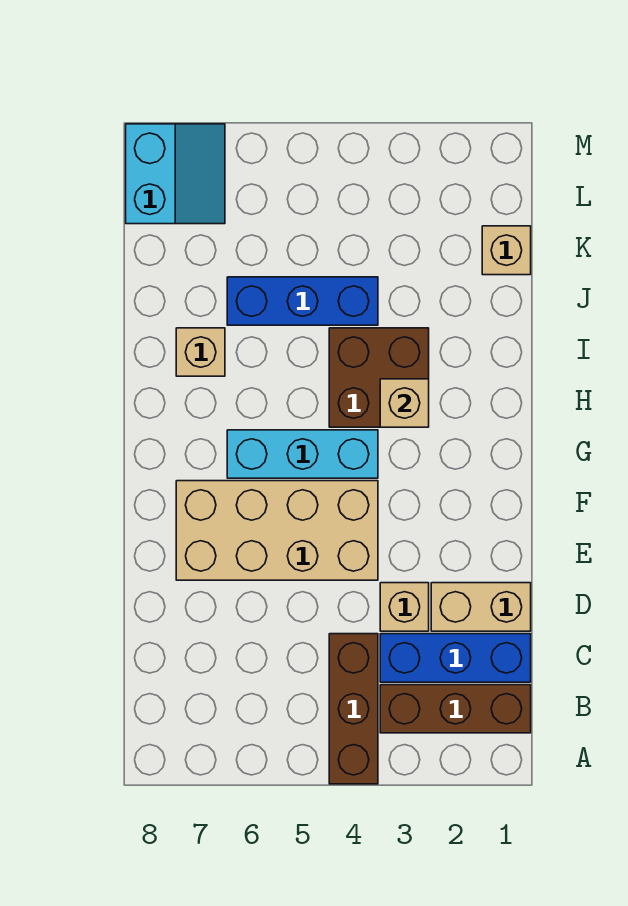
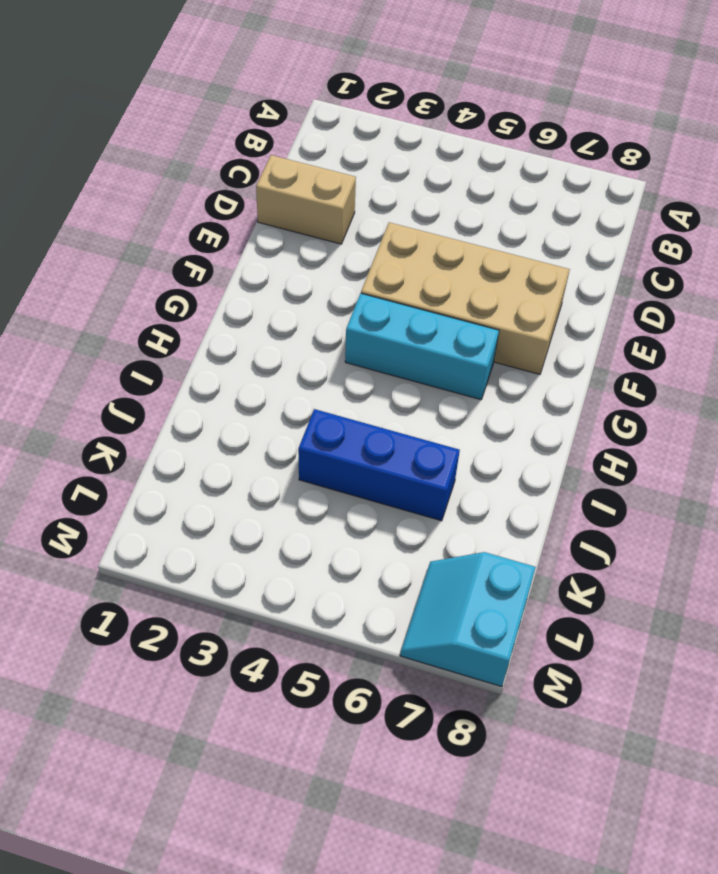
none -> brown brick A4:C4 level 1
none -> brown brick B1:B3 level 1
none -> blue brick C1:C3 level 1

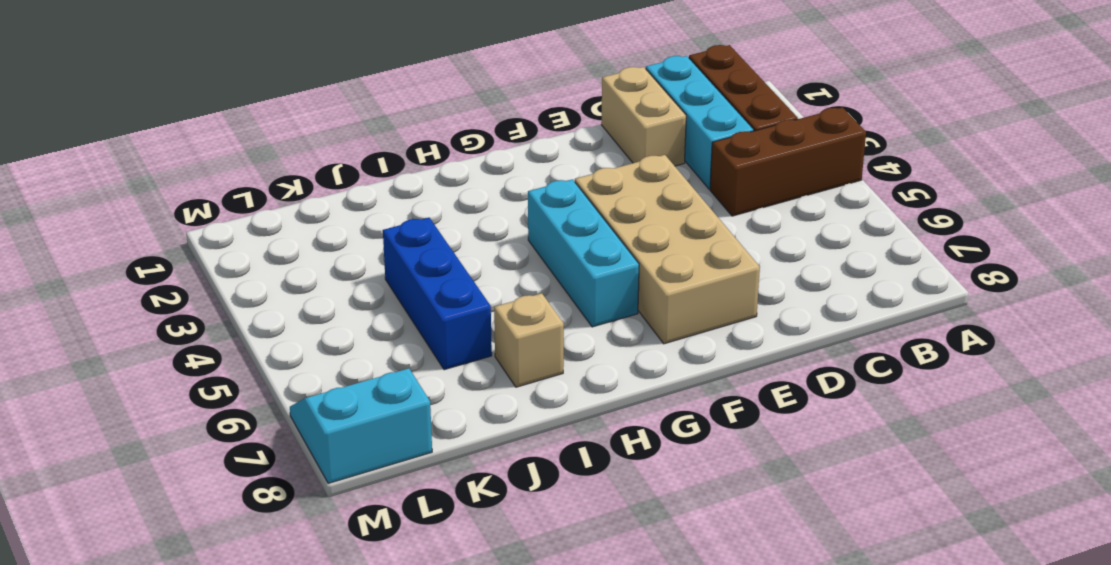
cyan brick C1:C3 level 1 -> blue brick C1:C3 level 1
none -> tan brick D3 level 1
none -> brown brick H3:I4 level 1
none -> tan brick K1 level 1

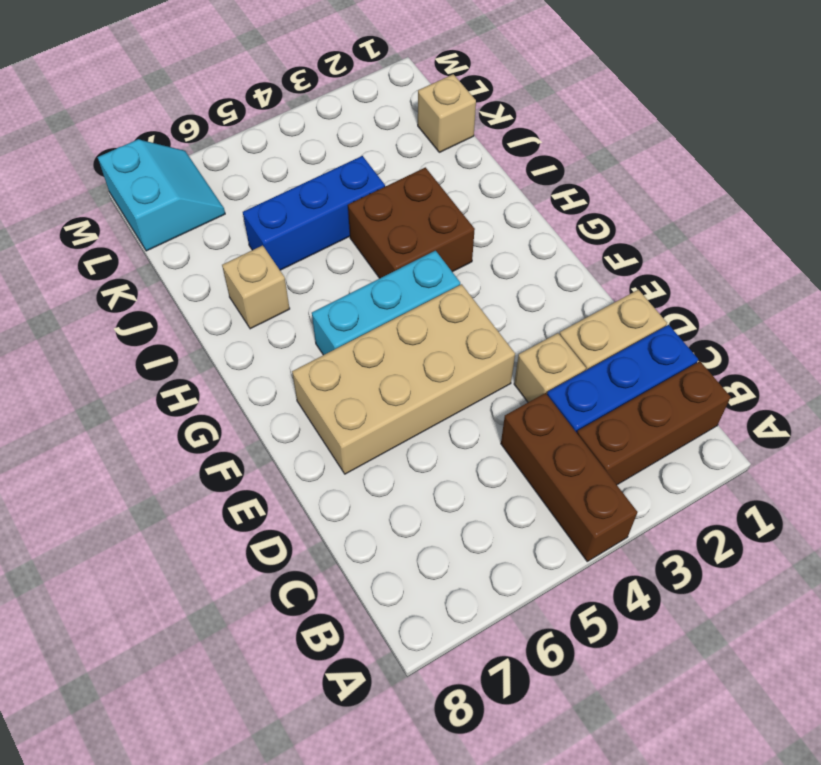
none -> tan brick H3 level 2

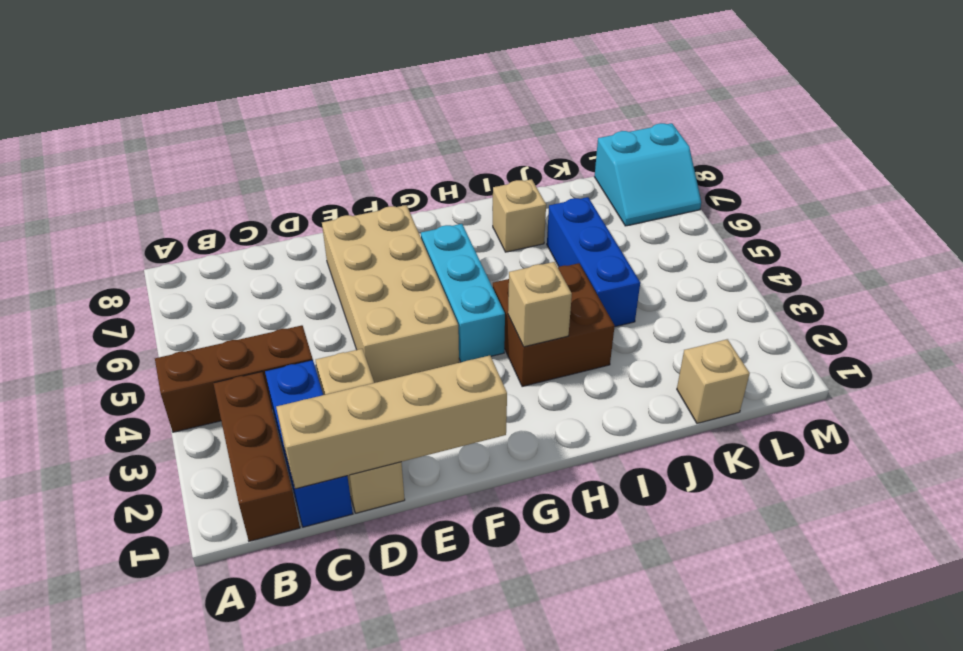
tan brick C1:F1 level 2 -> none

